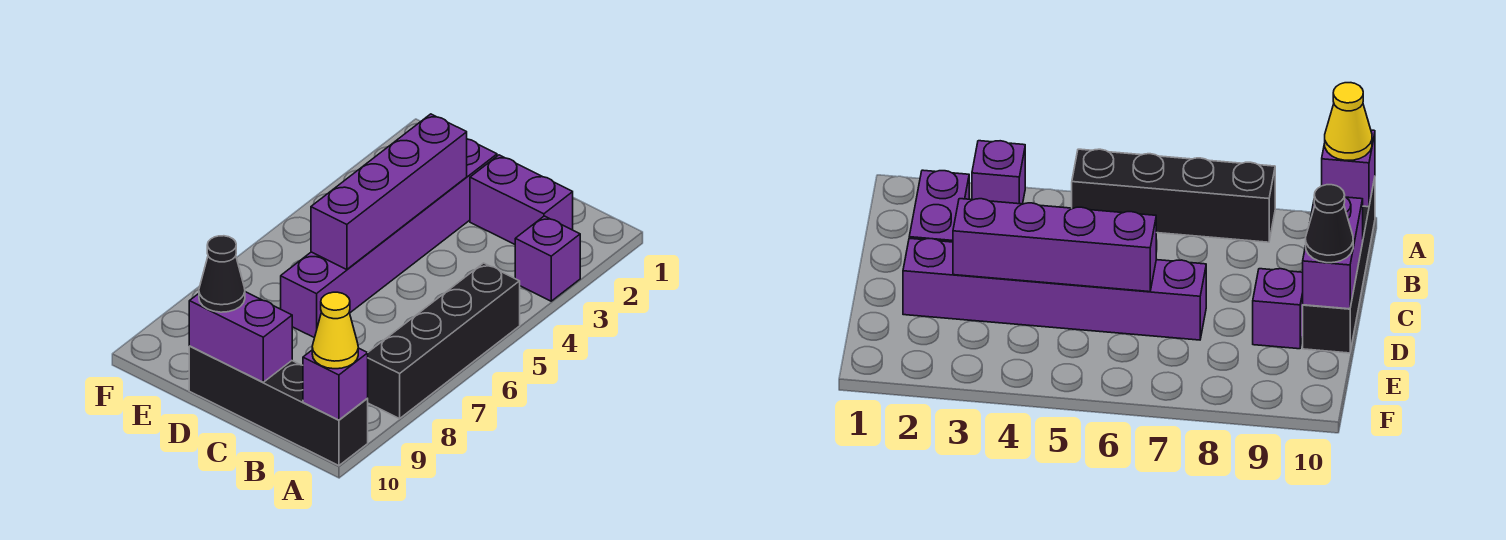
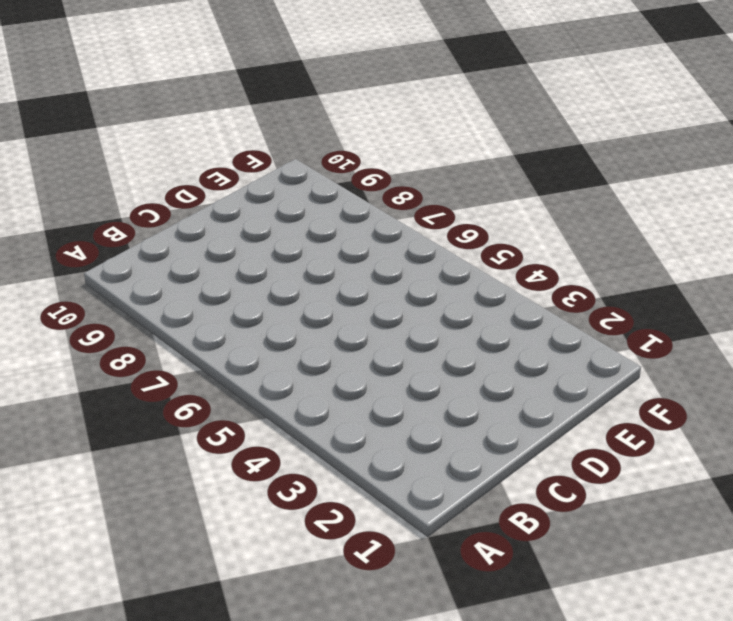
none -> purple brick A3 level 1
none -> black brick A5:A8 level 1

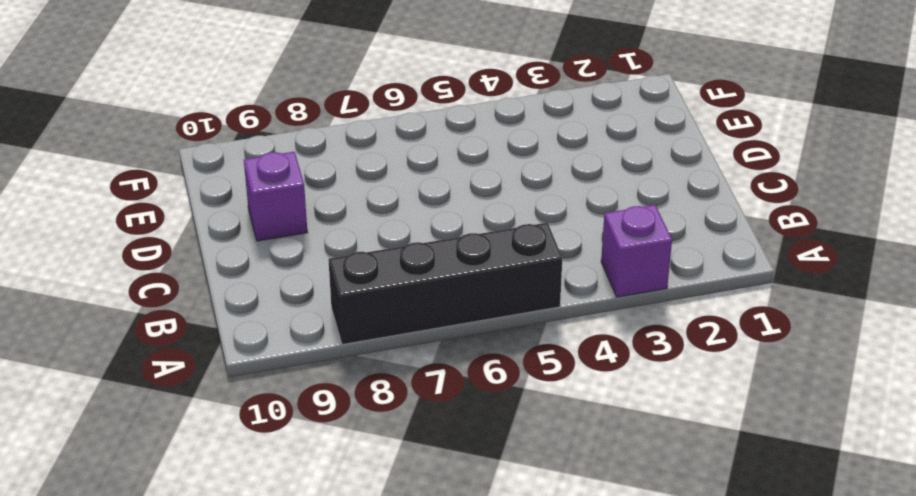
none -> black brick A10:D10 level 1
none -> purple brick B2:C2 level 1

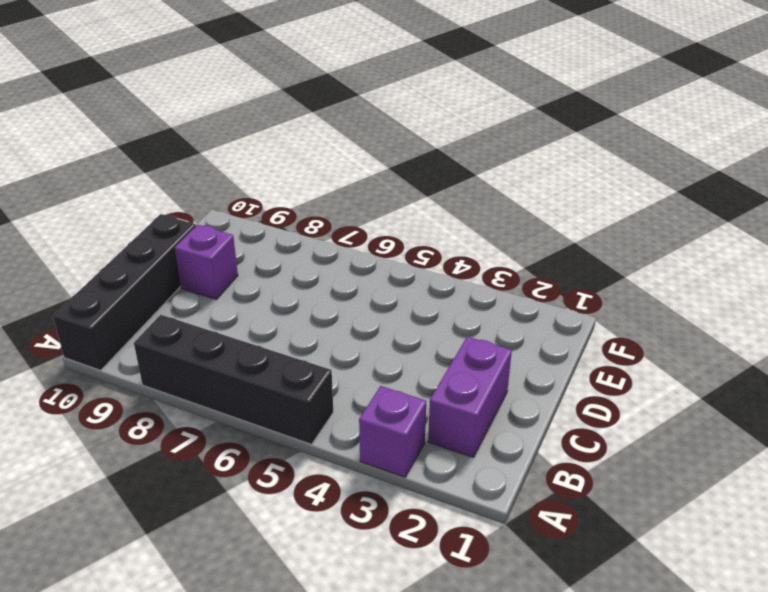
none -> purple brick D2:D7 level 1
none -> purple brick A10 level 2

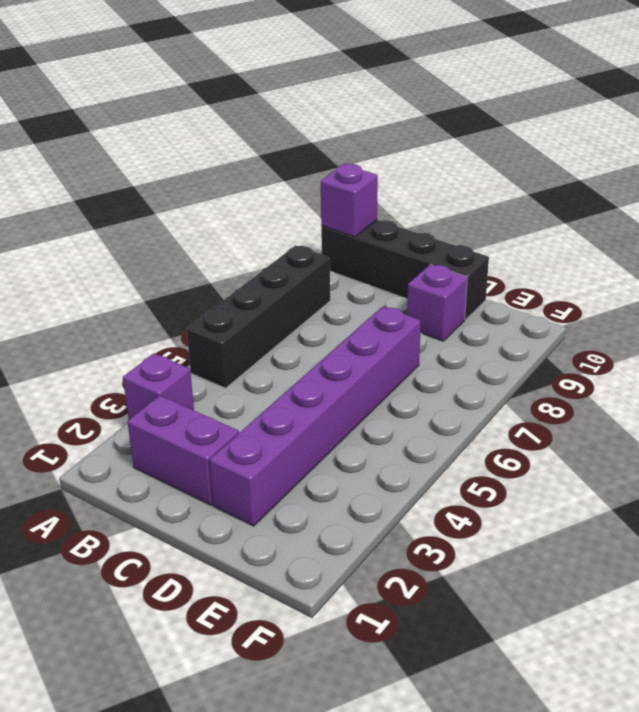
none -> purple brick C10:D10 level 2
none -> purple brick D3:D6 level 2

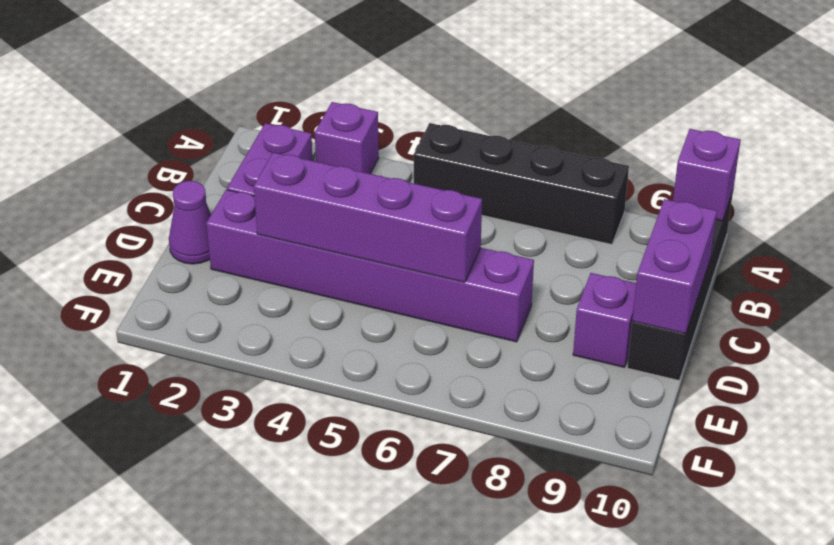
purple cone D1 level 1 -> none
none -> yellow cone A10 level 3
none -> black cone D10 level 3

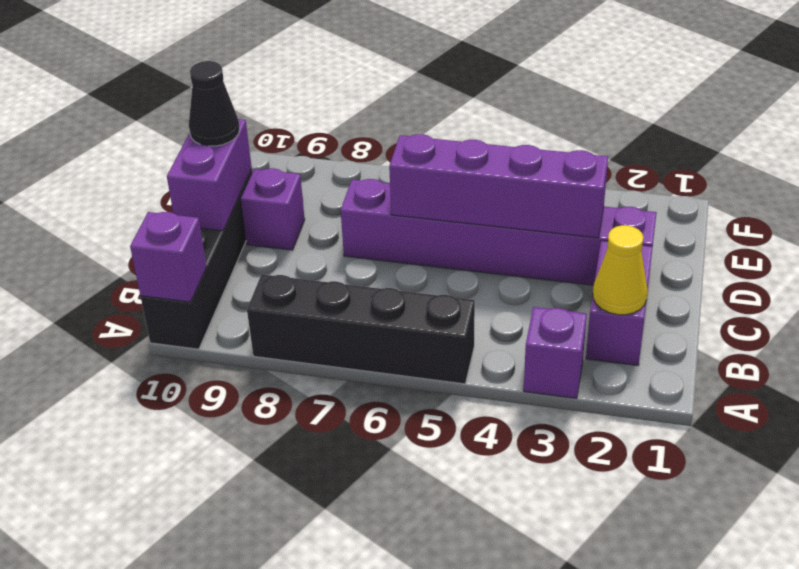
yellow cone B2 level 2 -> yellow cone A10 level 3

